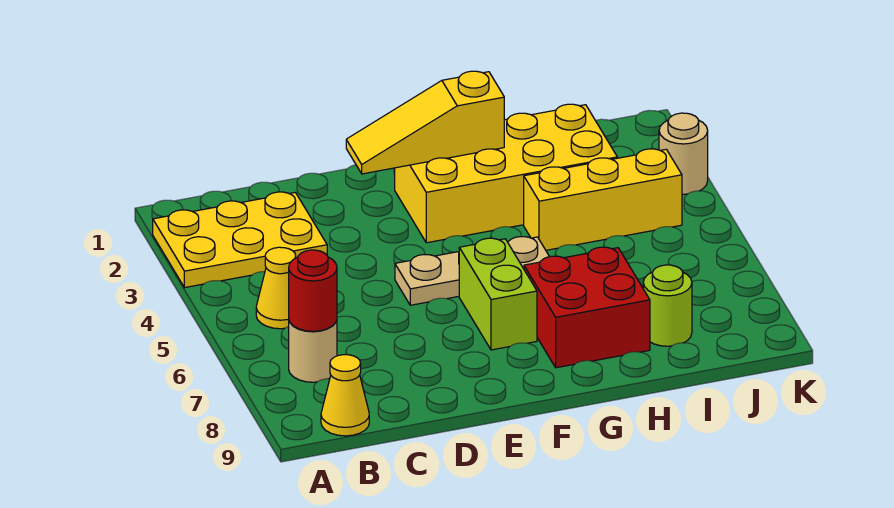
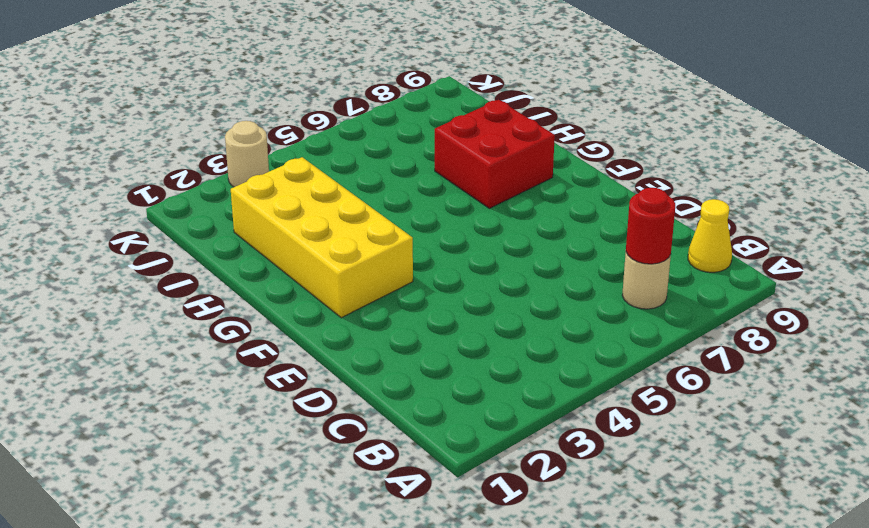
none -> yellow plate A2:C3 level 1
none -> yellow cone B5 level 1
none -> tan plate E5:G5 level 1

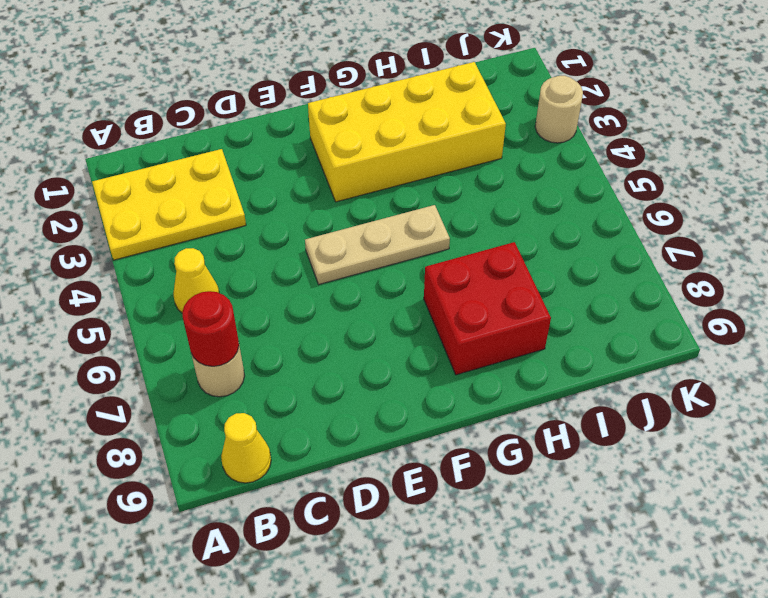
none -> lime brick F6:F7 level 1
none -> yellow brick H4:J4 level 1
none -> lime round brick I8 level 1

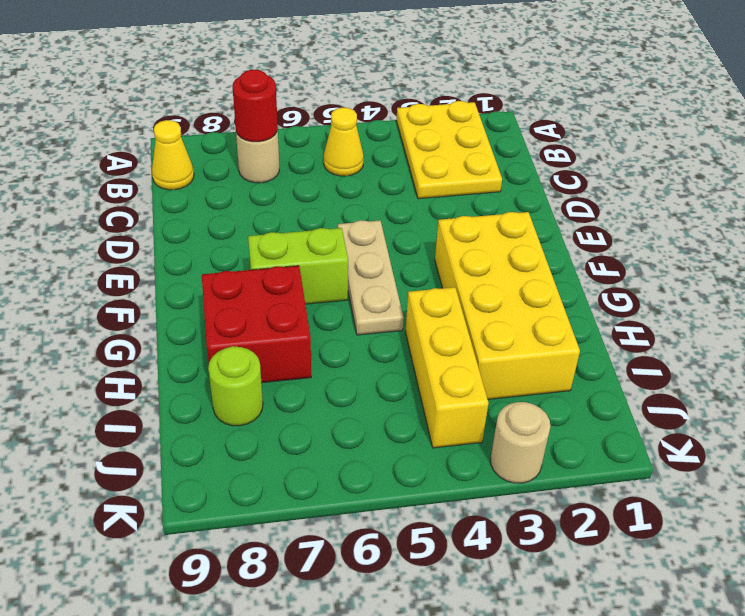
none -> yellow slope E2:G2 level 2 top G

